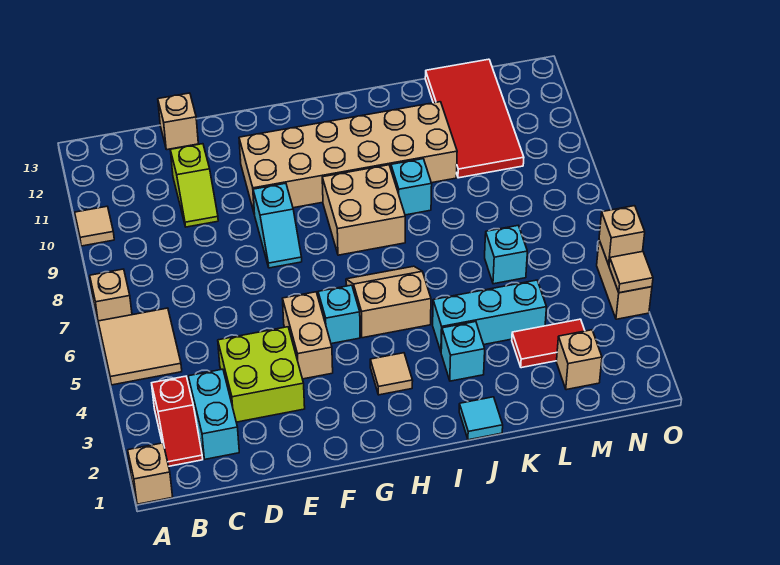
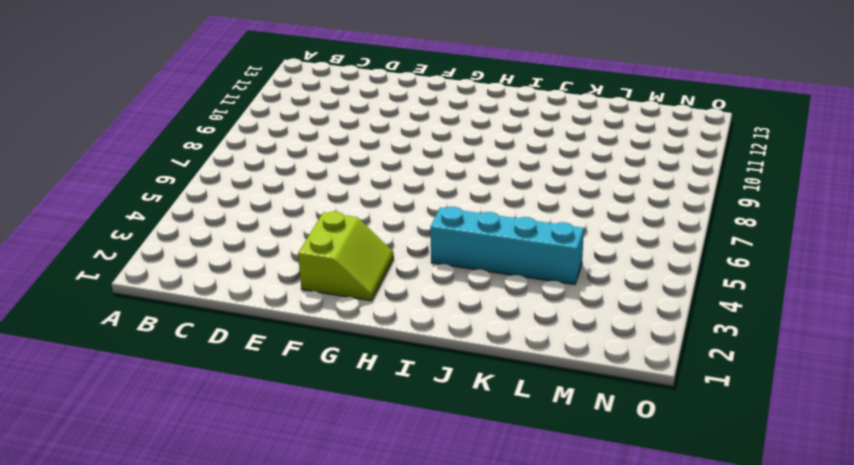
lime slope F2:G3 level 1 top F -> none
cyan brick I4:L4 level 1 -> cyan brick J4:L4 level 1
none -> tan brick A1 level 1
none -> tan tile A5:B6 level 1
none -> tan brick A7 level 1

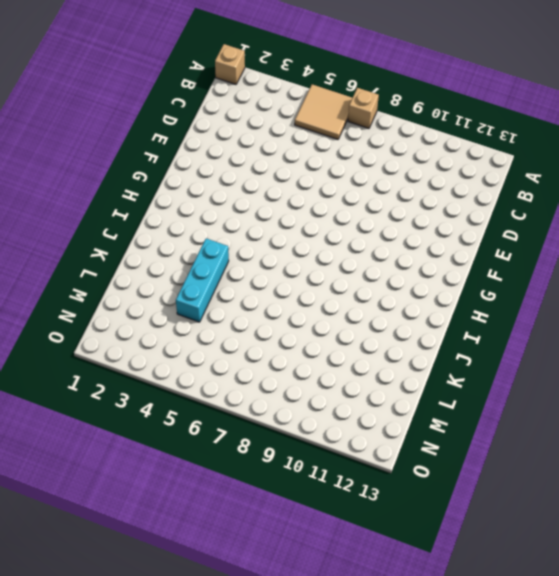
none -> tan tile A10 level 1
none -> red slope B2:B3 level 1 top 3
none -> cyan brick C2:C3 level 1

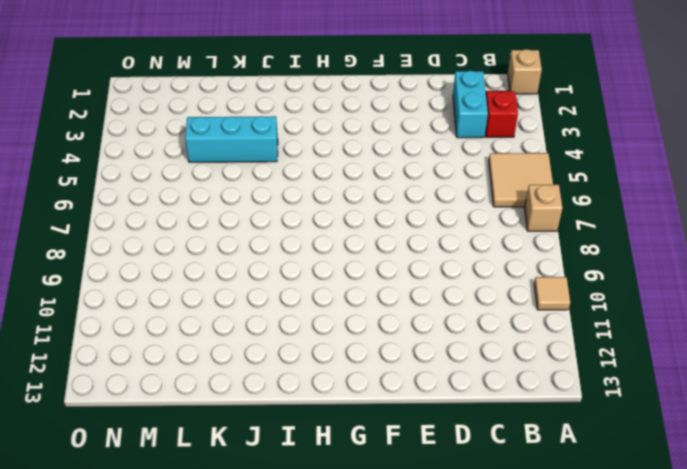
none -> lime brick D3:E4 level 1
none -> lime slope D10:D11 level 1 top 11
none -> tan brick D13 level 1

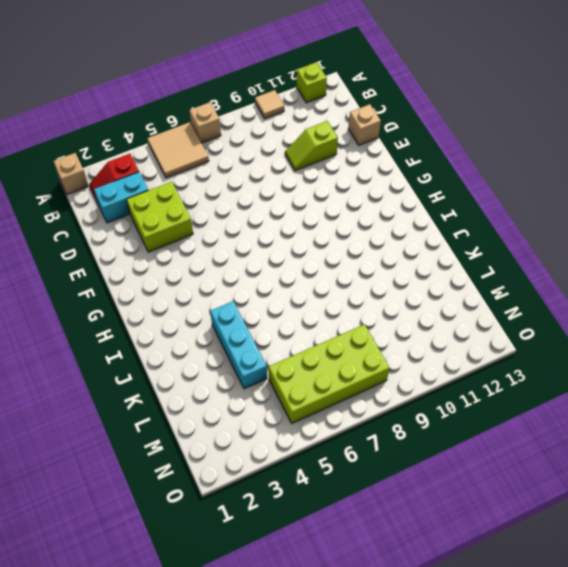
lime brick A12 level 1 -> none
lime brick M5:N8 level 1 -> none
none -> tan brick F4:F5 level 1
none -> cyan slope F8:F9 level 1 top 9
none -> tan brick F10:K11 level 1

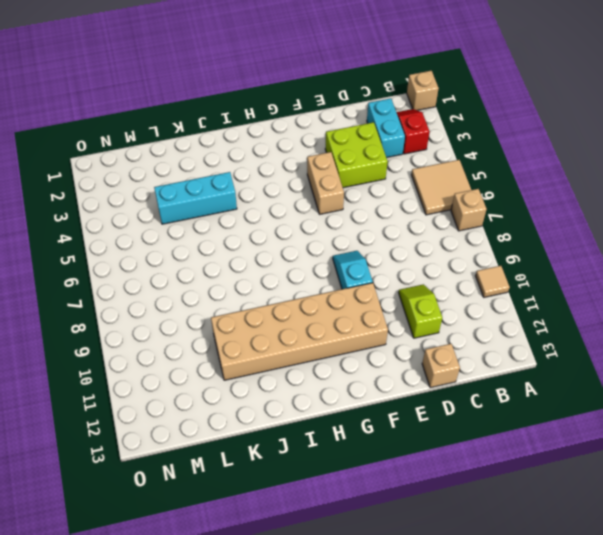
none -> cyan brick G5 level 1
none -> tan tile H3 level 1
none -> tan slope H5:I6 level 1 top 5

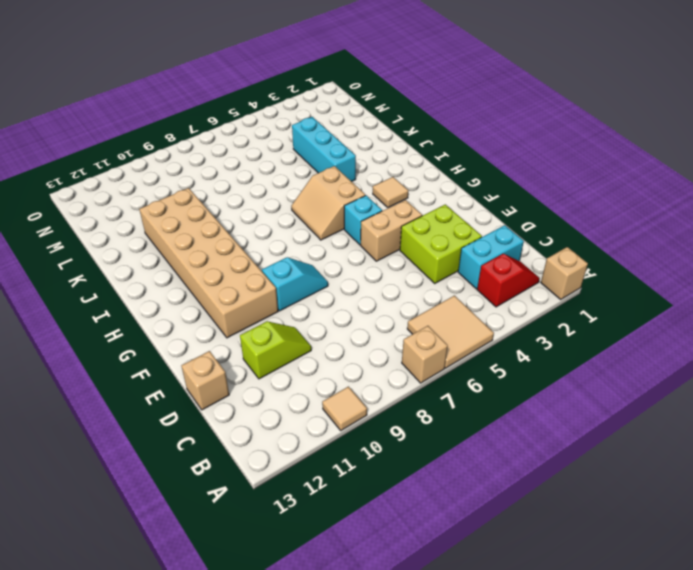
none -> tan brick H8:I9 level 1
none -> cyan tile J1 level 1
none -> cyan brick J3 level 1

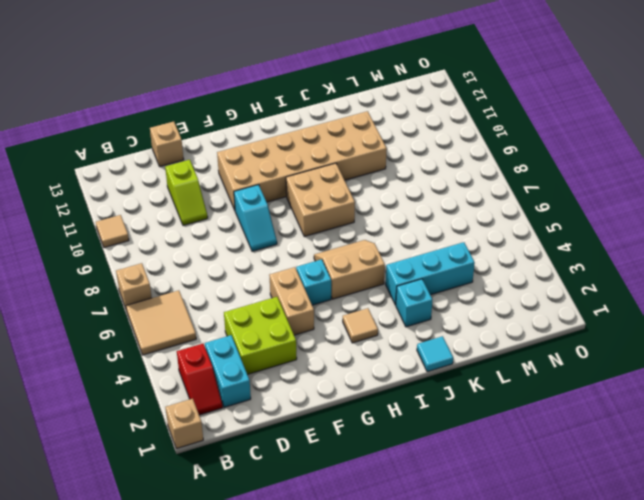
none -> cyan brick J9 level 1
none -> red tile L3:M3 level 1
none -> cyan brick L6 level 1

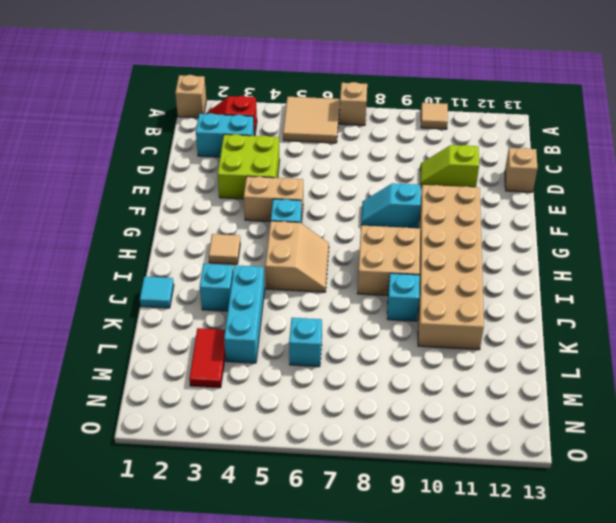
none -> red tile L10:M13 level 1
none -> tan brick M2 level 1
none -> tan brick O4:O5 level 1

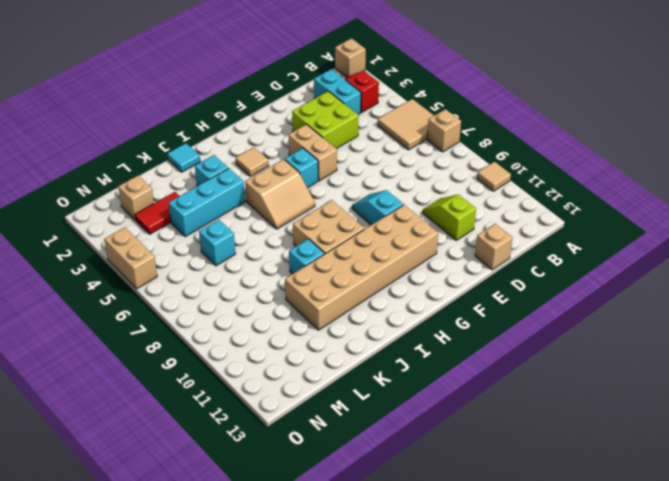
none -> red tile L10:M13 level 1
none -> tan tile O4 level 2
none -> tan brick O5 level 2

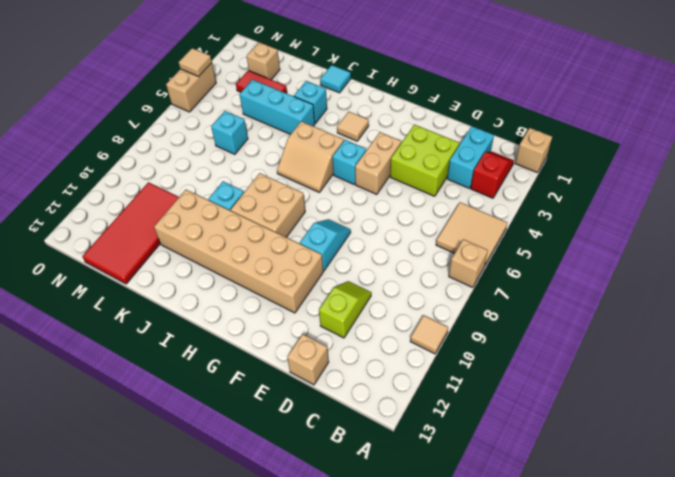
none -> tan brick O5 level 2

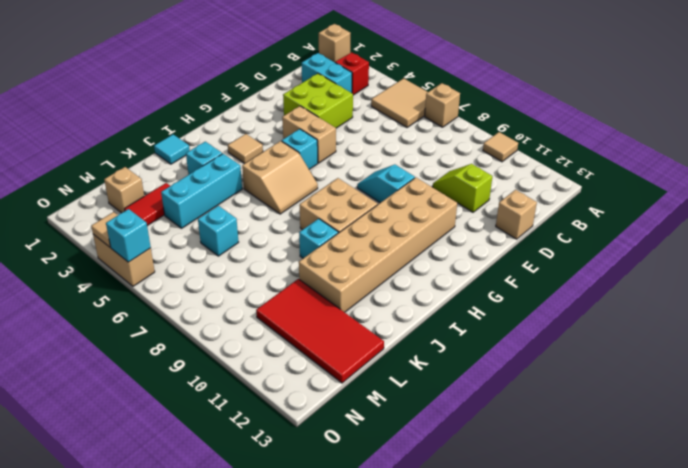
cyan brick O5 level 2 -> tan brick O5 level 2

